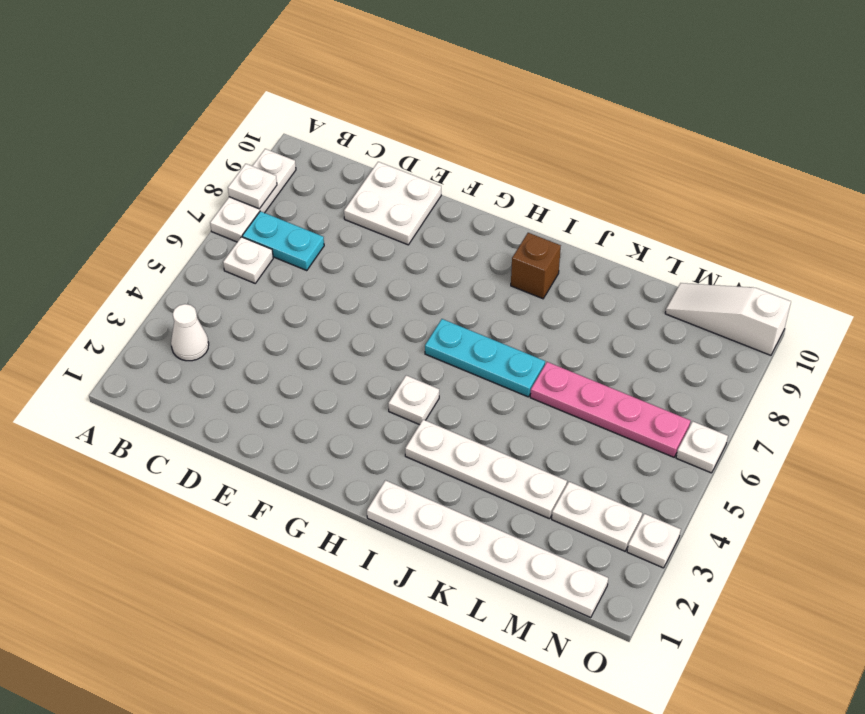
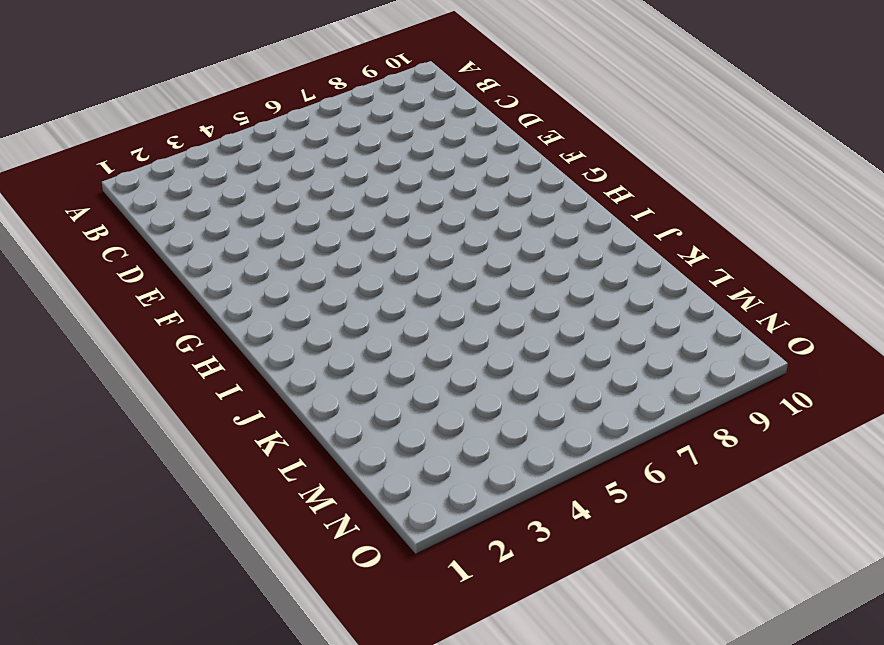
none -> white plate A7:A9 level 1
none -> white cone B3 level 1
none -> white plate B6 level 1

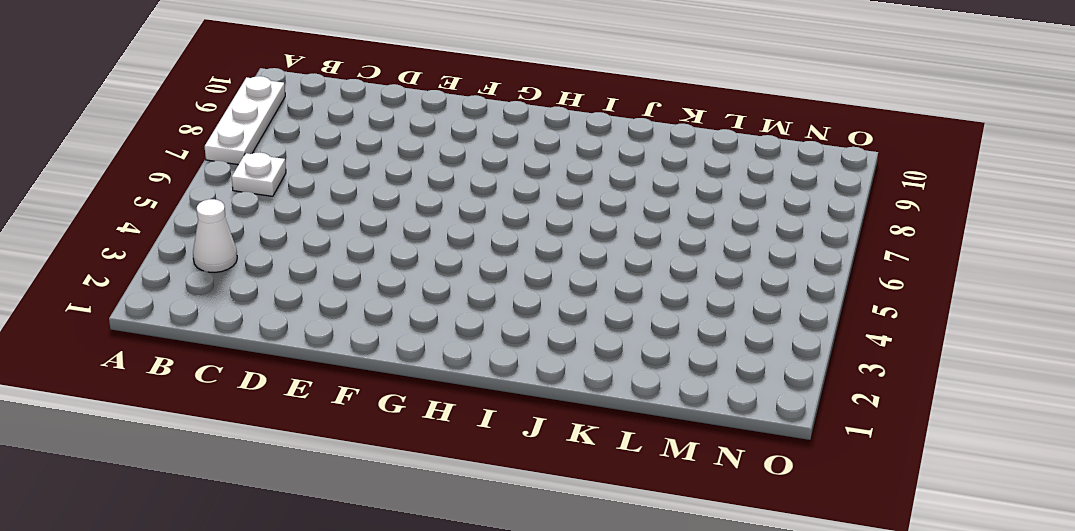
none -> cyan plate B7:C7 level 1
none -> white plate D9:E10 level 1
none -> white plate H4 level 1

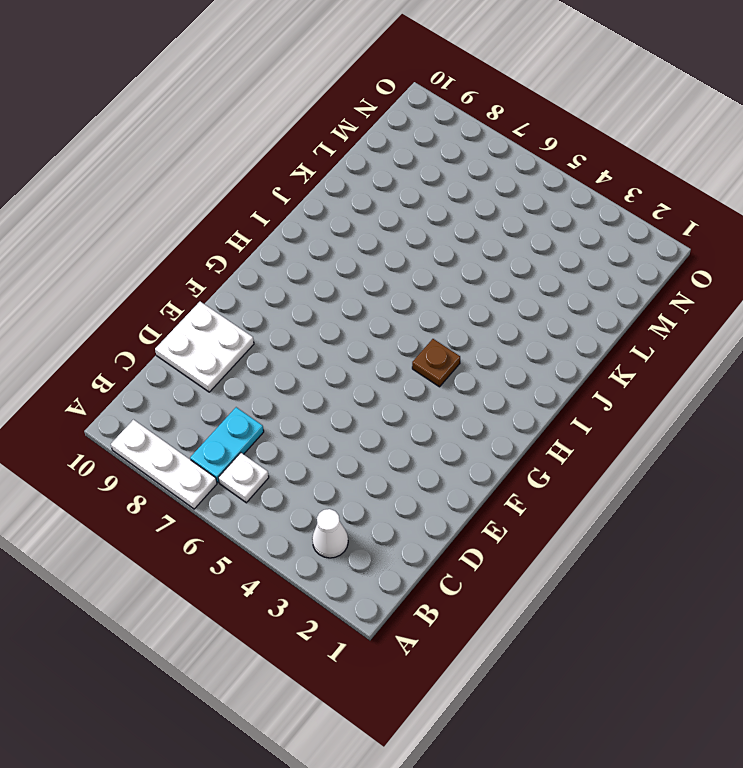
brown plate H4 level 1 -> white plate H4 level 1
none -> cyan plate H6:J6 level 1
none -> white plate I1:N1 level 1
none -> white plate I3:L3 level 1

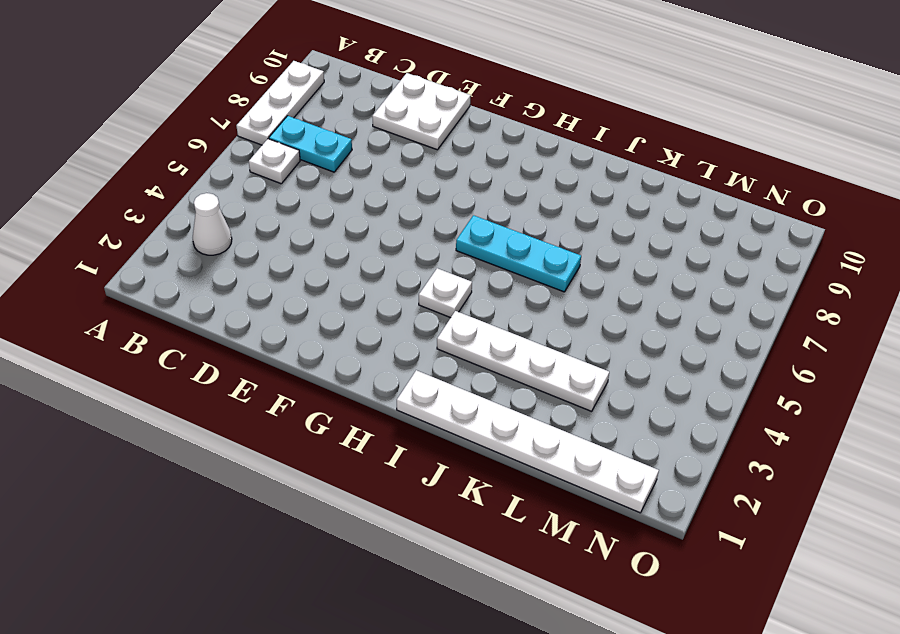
none -> brown brick I9 level 1
none -> pink plate K6:N6 level 1
none -> white plate M3:N3 level 1

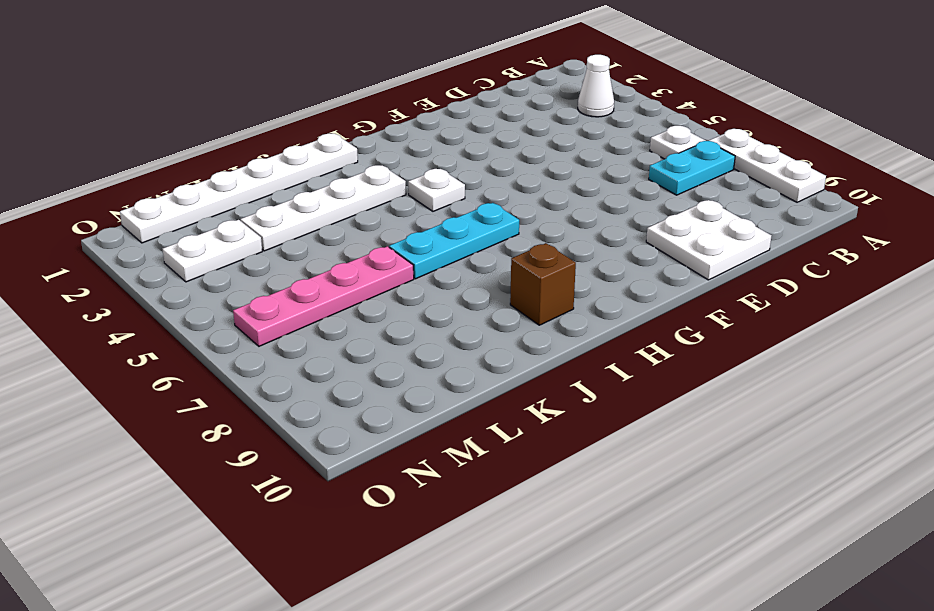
none -> white slope M10:O10 level 1 top O
none -> white plate O3 level 1
none -> white plate O6 level 1

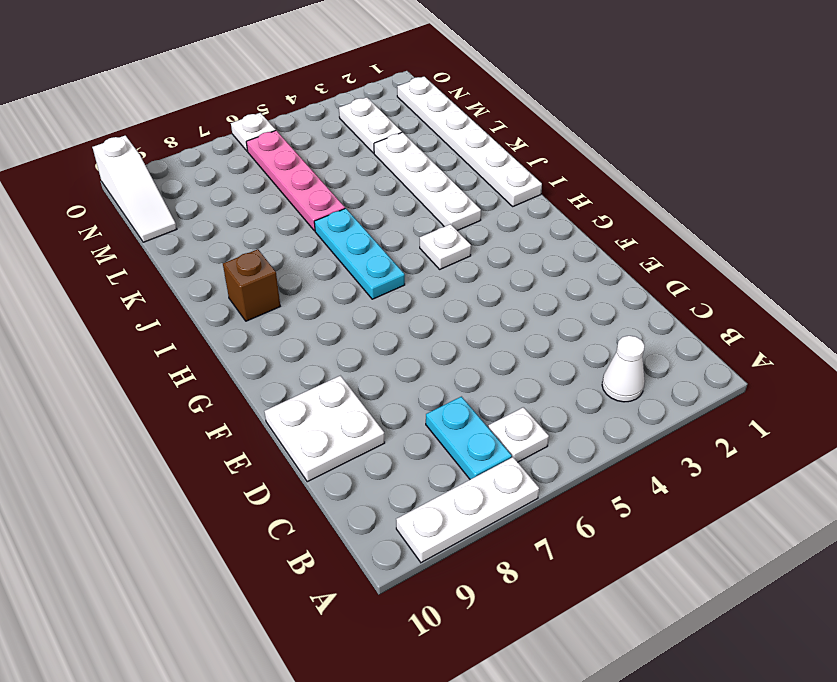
none -> white plate O3 level 1
none -> white plate A8 level 2

